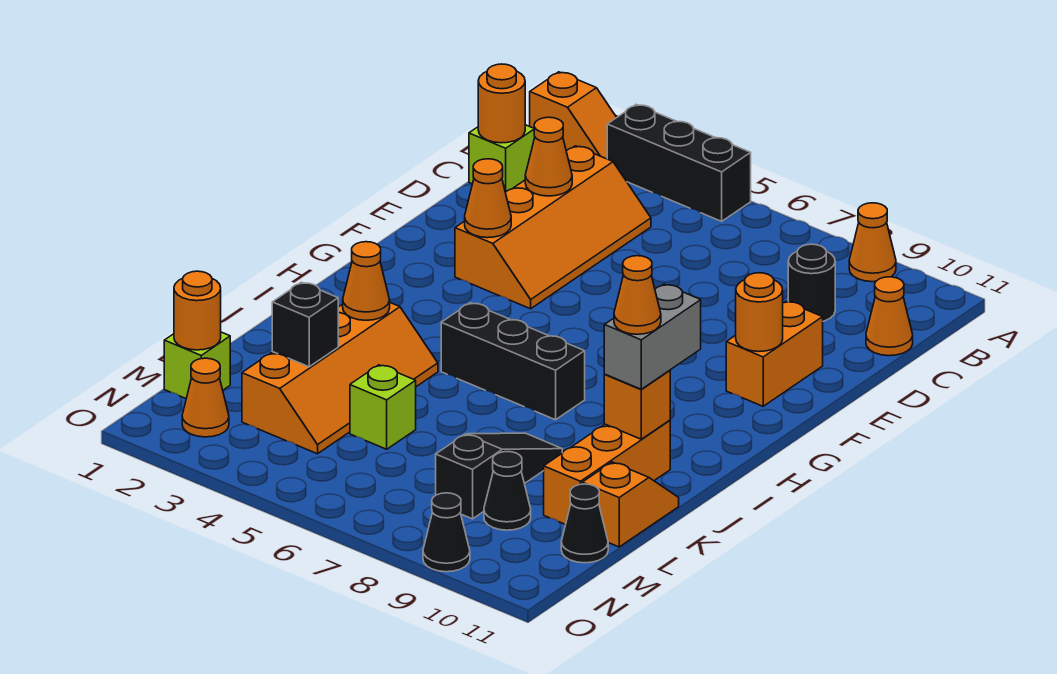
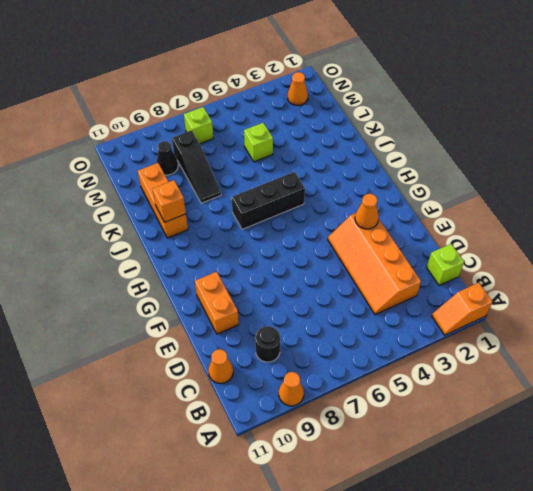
lime brick N7 level 1 -> lime brick M1 level 1
none -> black brick A3:A5 level 1
none -> orange slope J3:M4 level 1 top 3
none -> orange slope K11:L11 level 1 top L

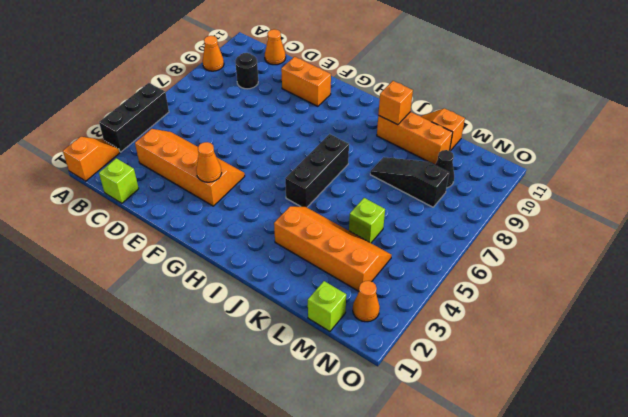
none -> black cone M11 level 1
none -> black cone O9 level 1
none -> orange round brick C1 level 2

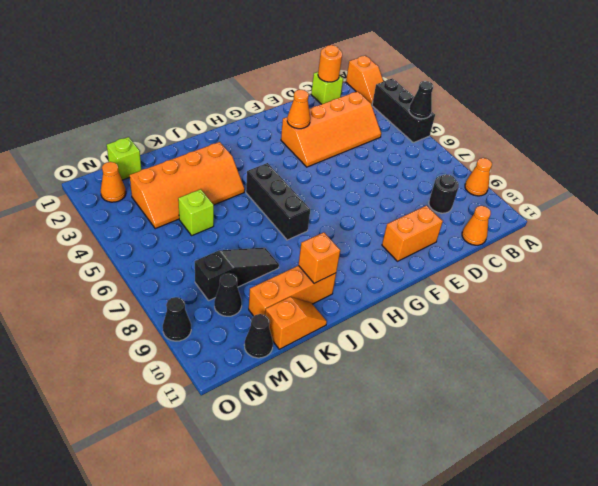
black cone A5 level 2 -> none
none -> orange cone D3 level 2
none -> orange round brick F10 level 2
none -> orange cone J3 level 2

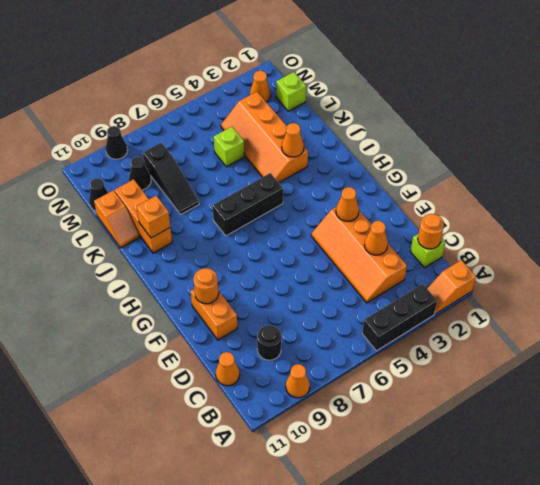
none -> black brick L3 level 2
none -> orange round brick M1 level 2
none -> grey brick I10:J10 level 3

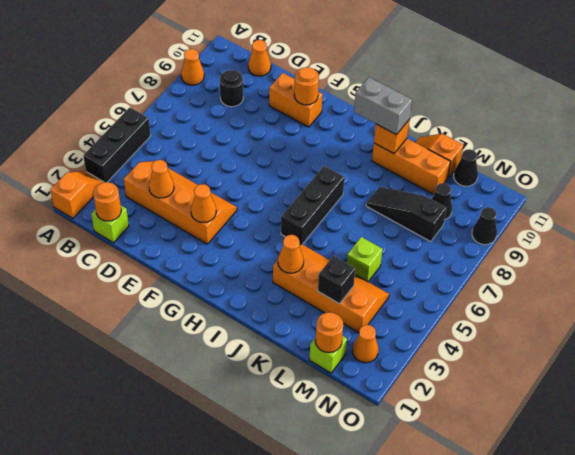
none -> orange cone J10 level 4

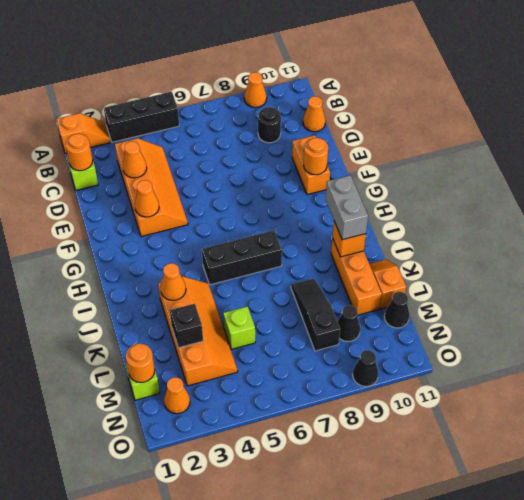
none -> orange cone J10 level 4

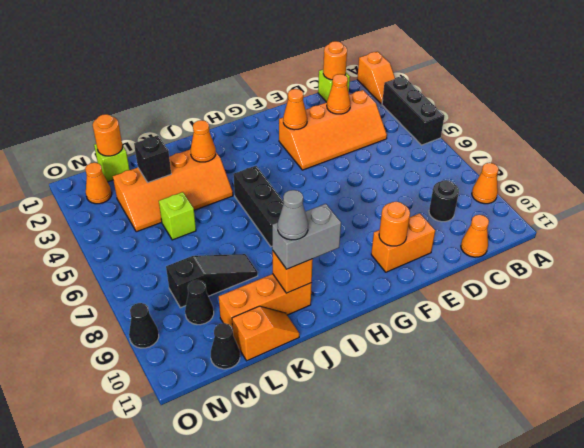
grey cone J10 level 4 -> orange cone J10 level 4

